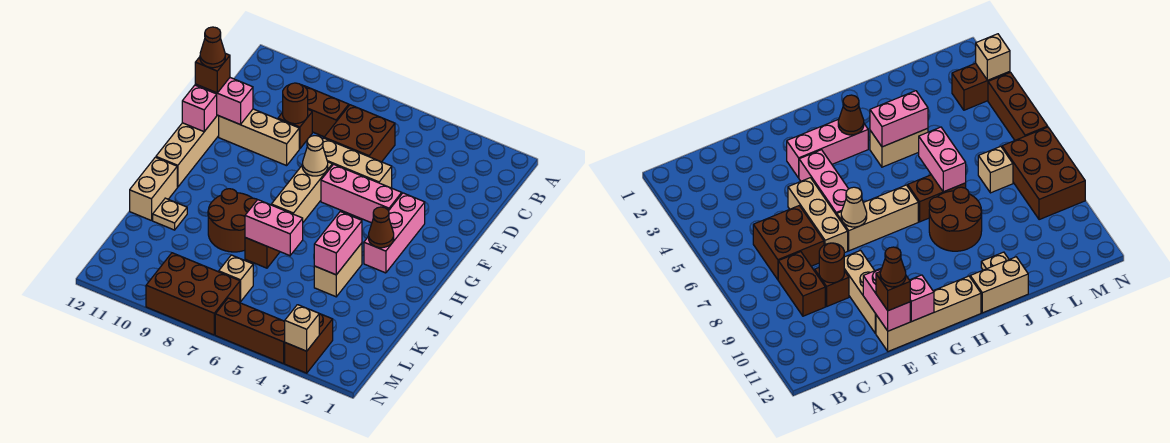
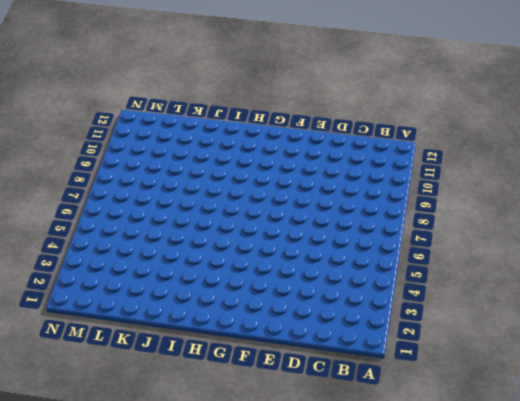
none -> brown brick C6:D7 level 1
none -> brown brick C8:C9 level 1
none -> brown brick D9 level 1

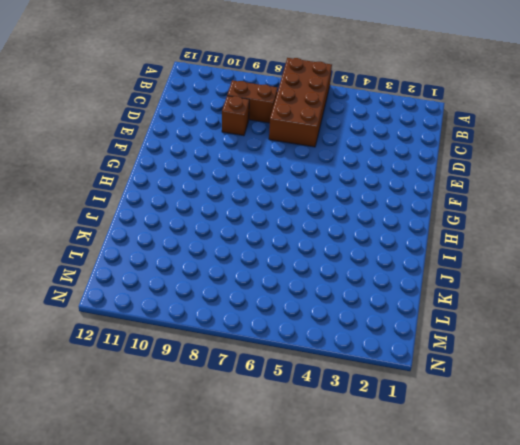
brown brick A6:D7 level 1 -> brown brick C6:D7 level 1
none -> tan brick E5:E7 level 1
none -> tan brick E9:E11 level 1
none -> tan brick E12:H12 level 1

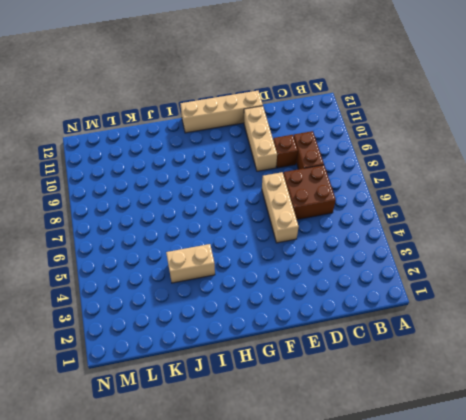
none -> pink brick F3:H3 level 1
none -> pink brick F4:F6 level 1
none -> tan brick F7:H7 level 1

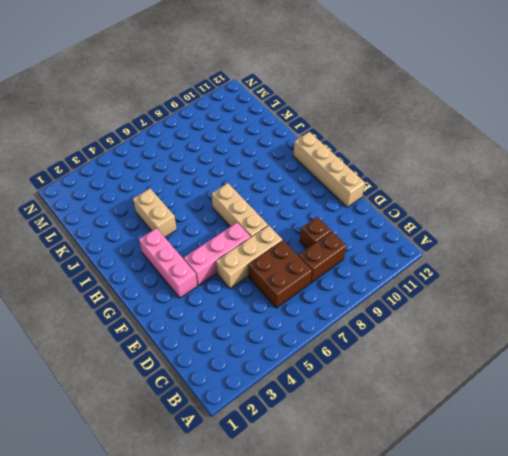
none -> tan brick E9:E11 level 1
none -> brown brick I7:J7 level 1
none -> brown round brick I8:J9 level 1

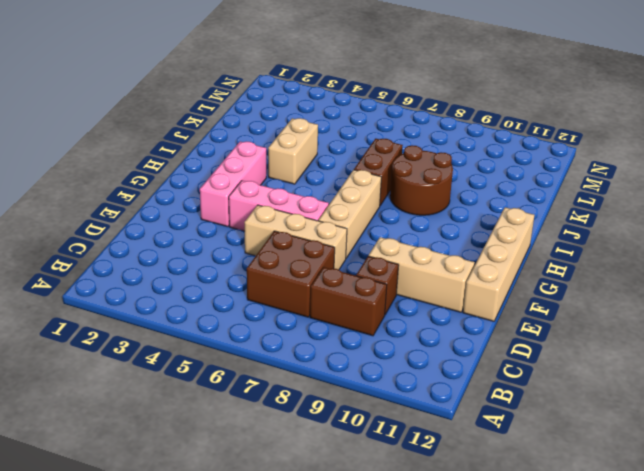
none -> tan brick I12:J12 level 1
none -> tan plate J11 level 1
none -> tan brick L7 level 1

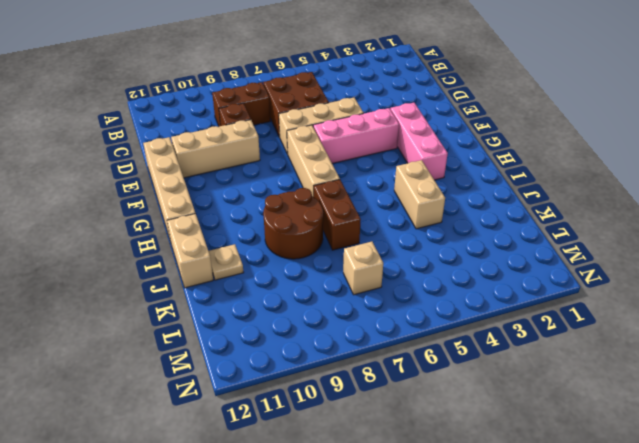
none -> brown brick M3:N3 level 1
none -> brown brick M7:N9 level 1
none -> brown brick N4:N6 level 1

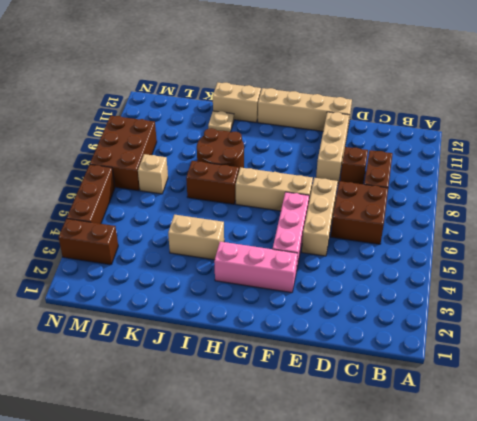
none -> brown round brick D9 level 2
none -> pink brick E11:E12 level 2
none -> tan cone F7 level 2

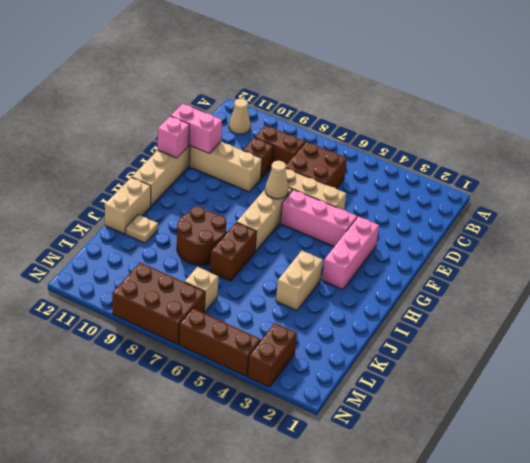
tan cone B11 level 1 -> none
none -> brown round brick D9 level 2
none -> brown cone H3 level 2
none -> pink brick I4:J4 level 2

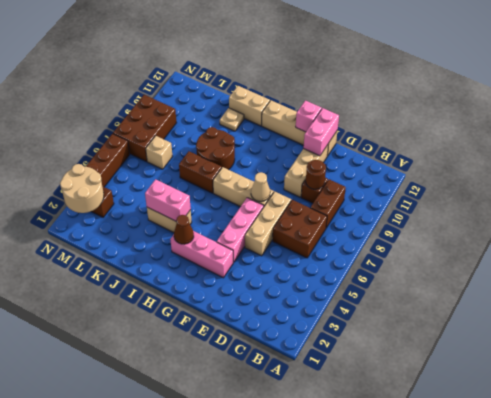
tan round brick M2:N3 level 2 -> tan brick N3 level 2
none -> pink brick J6:J7 level 2
none -> brown brick E12 level 3
none -> brown cone E12 level 4

